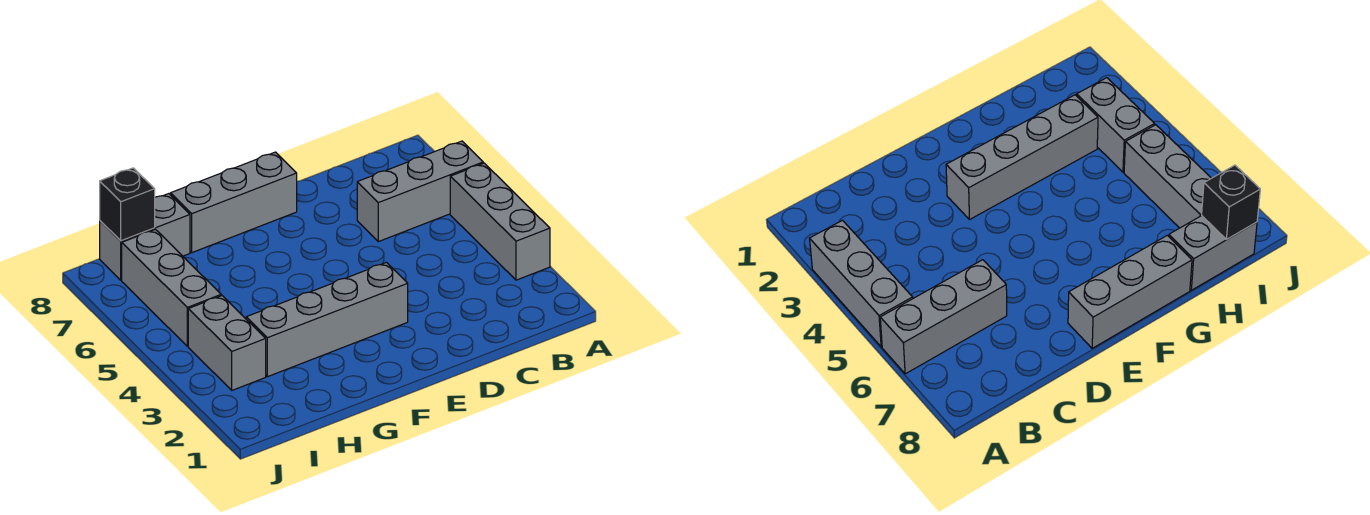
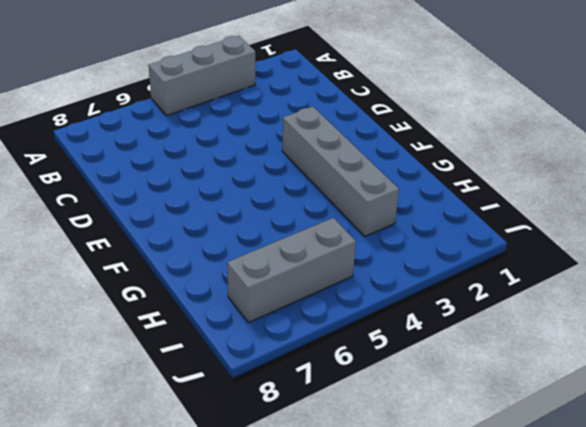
none -> grey brick A6:C6 level 1
none -> grey brick E8:G8 level 1

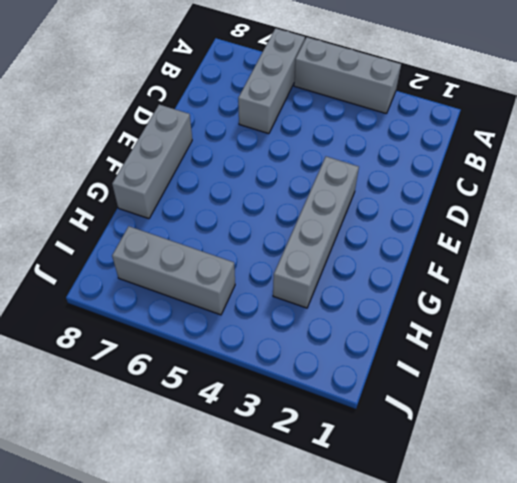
none -> grey brick H8:I8 level 1
none -> grey brick I3:I4 level 1

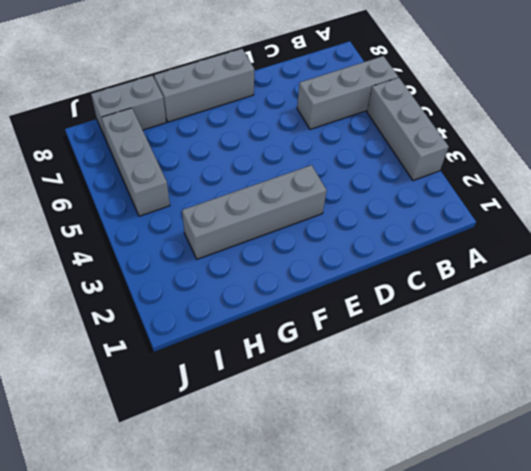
none -> grey brick I3:I4 level 1
none -> black brick I8 level 2

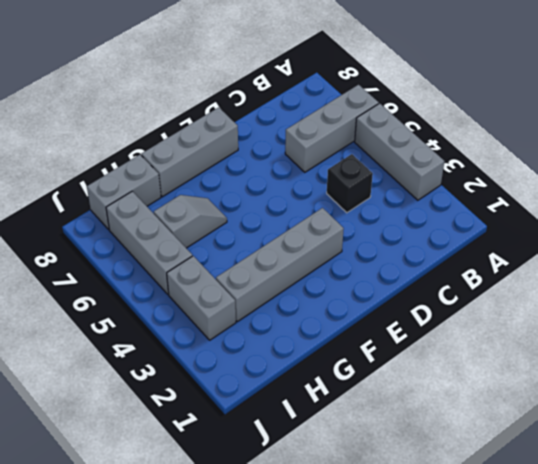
black brick C4 level 1 -> black brick I8 level 2
grey slope G6:H6 level 1 top H -> none

